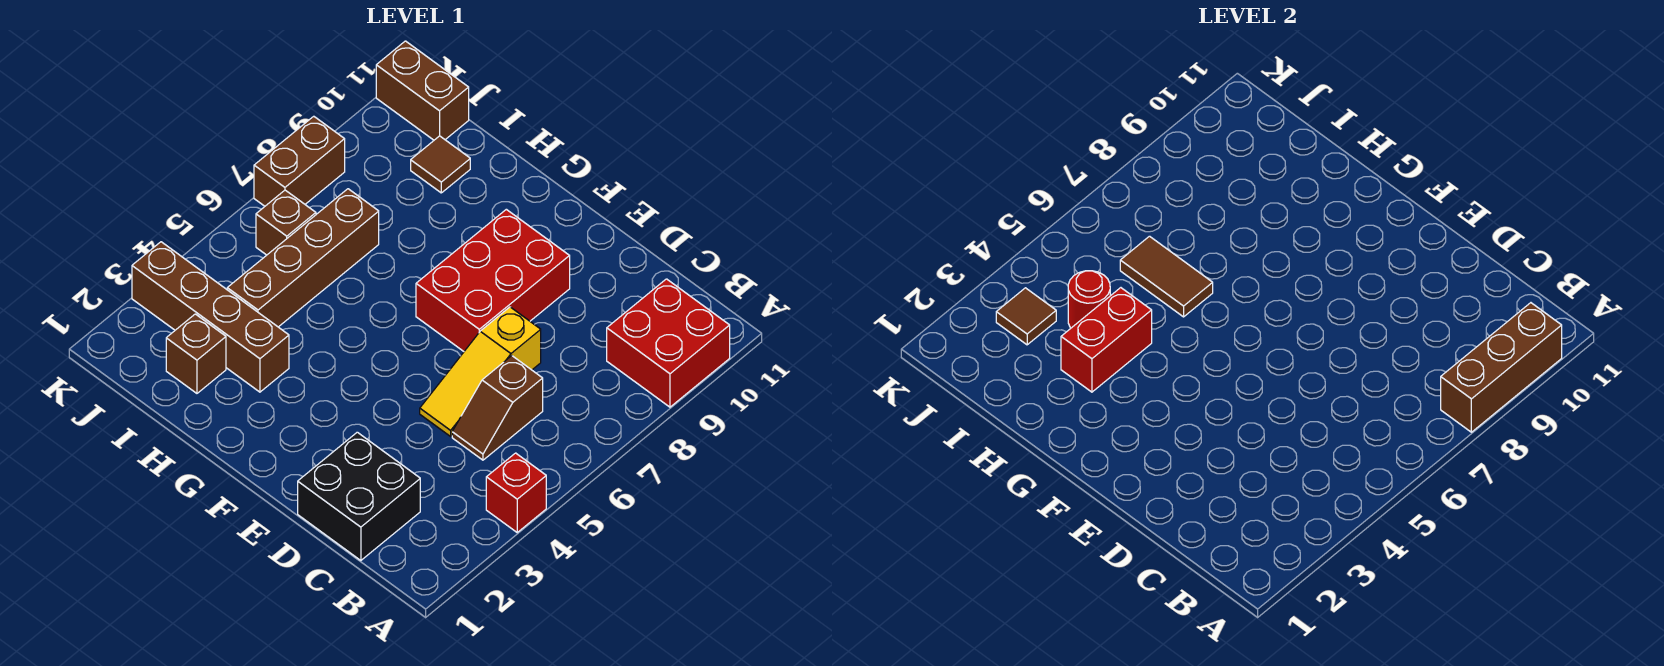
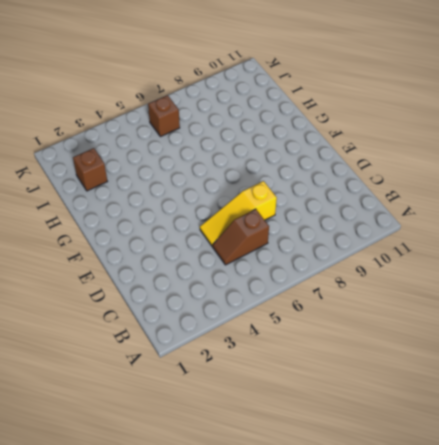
none -> red brick A4 level 1
none -> red brick A9:B10 level 1
none -> black brick C1:D2 level 1

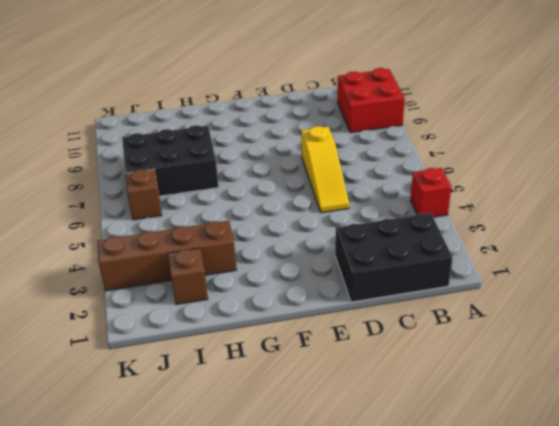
black brick B1:D2 level 1 -> black brick C1:D2 level 1
black brick H7:J8 level 1 -> brown brick I4:I7 level 1
none -> brown slope C5:C6 level 1 top 6
none -> red brick E7:F9 level 1
none -> brown tile I10 level 1

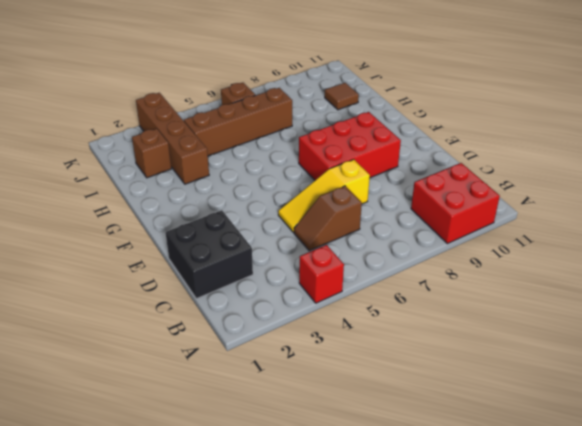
none -> brown brick J11:K11 level 1
none -> brown brick K7:K8 level 1
none -> brown brick A8:A10 level 2

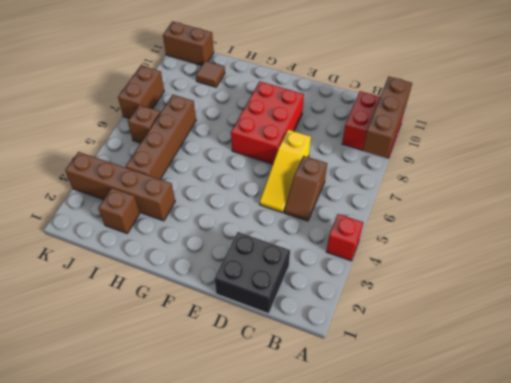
none -> red brick H3:H4 level 2
none -> brown tile H6:I6 level 2
none -> red round brick I4 level 2

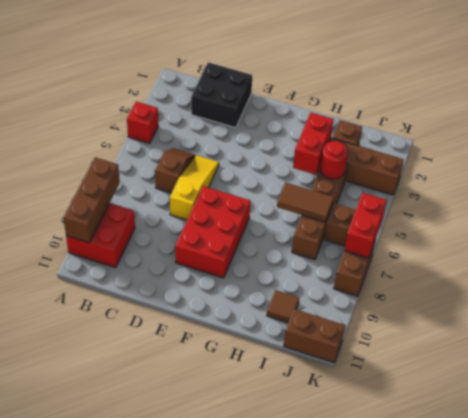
red brick K6:K7 level 2 -> none
none -> brown tile J3 level 2

